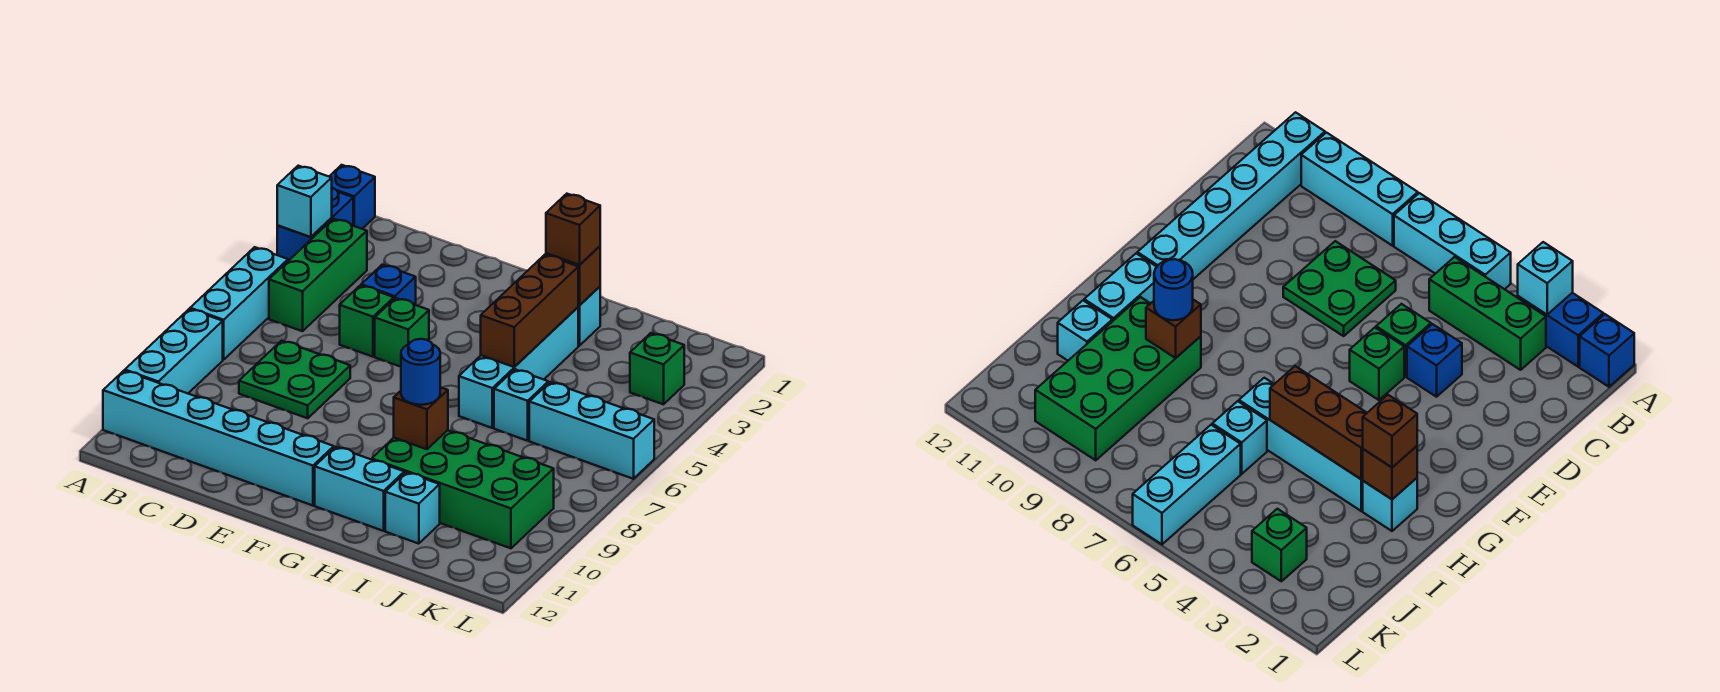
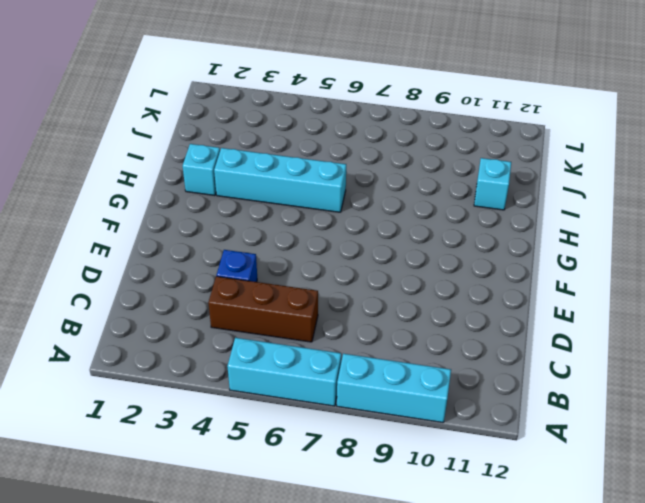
brown brick C4:C6 level 1 -> brown brick H3:H5 level 2
none -> blue brick A1 level 1
none -> blue brick A2:A3 level 1
none -> cyan brick A11:F11 level 1

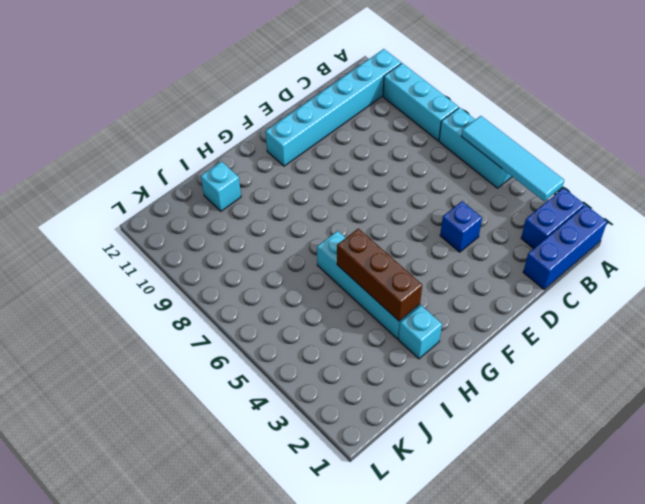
blue brick A1:C1 level 1 -> blue brick A1 level 1
blue brick A2:B2 level 1 -> blue brick A2:A3 level 1
cyan tile A3:A6 level 2 -> cyan brick A3 level 2
none -> green brick B3:B5 level 1
none -> green plate C7:D8 level 1
none -> green brick D5 level 1

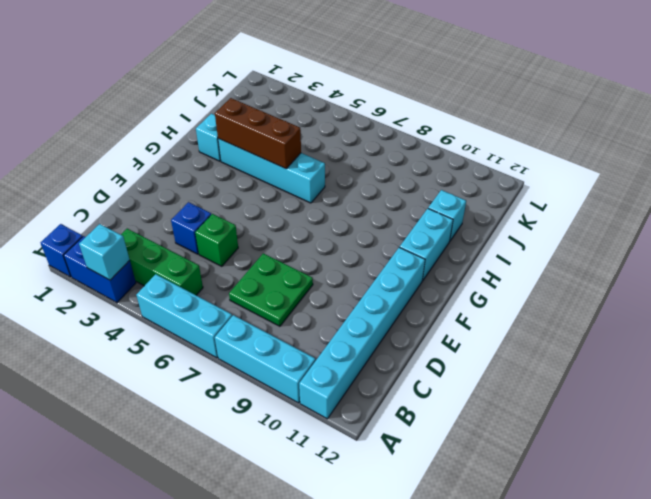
none -> green brick E5 level 1
none -> green brick H9:K10 level 1
none -> cyan brick I6 level 1

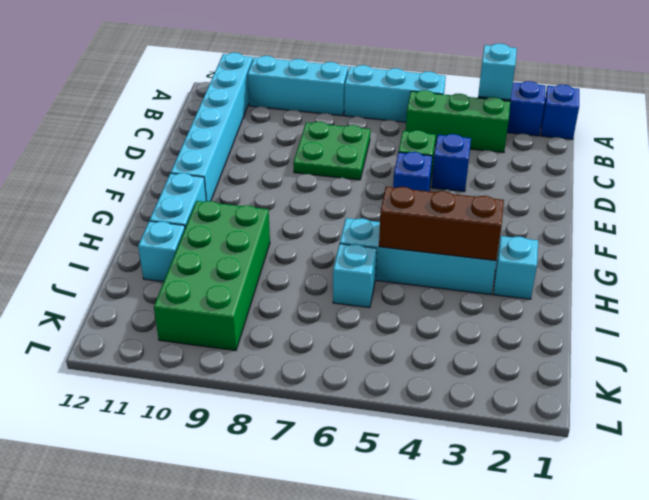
blue brick E5 level 1 -> green brick E5 level 1
none -> cyan brick J6:L6 level 1
none -> green brick K3 level 1
none -> brown brick H2 level 2

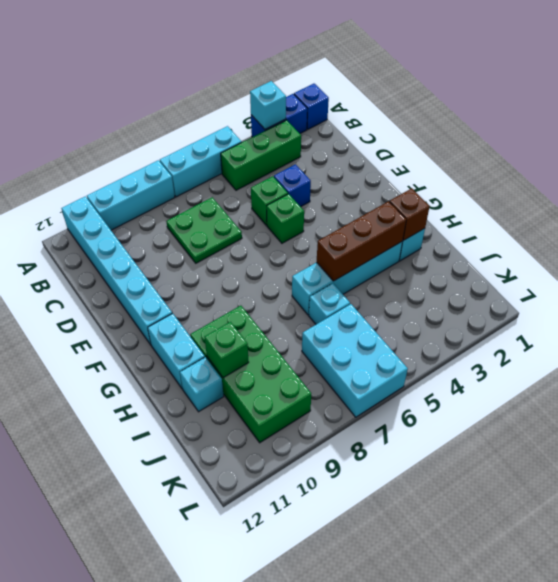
green brick I10 level 2 -> green brick K3 level 1
cyan brick J6:L7 level 1 -> cyan brick J6:L6 level 1
none -> brown brick H9 level 2
none -> brown brick H2 level 3
none -> blue round brick H9 level 3

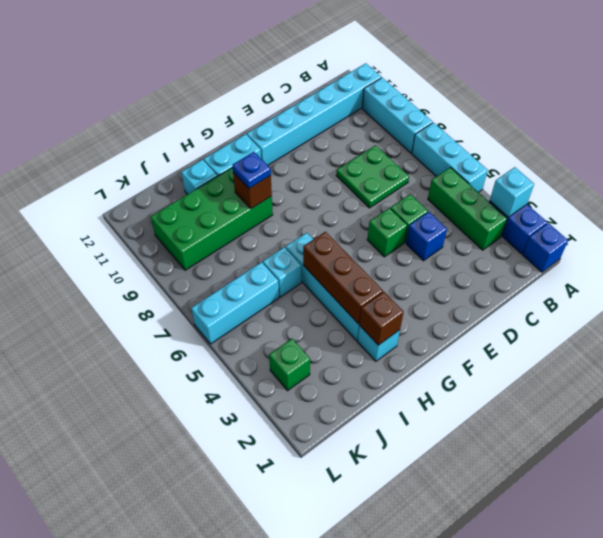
blue plate H9 level 3 -> blue round brick H9 level 3
none -> brown brick H2 level 3

